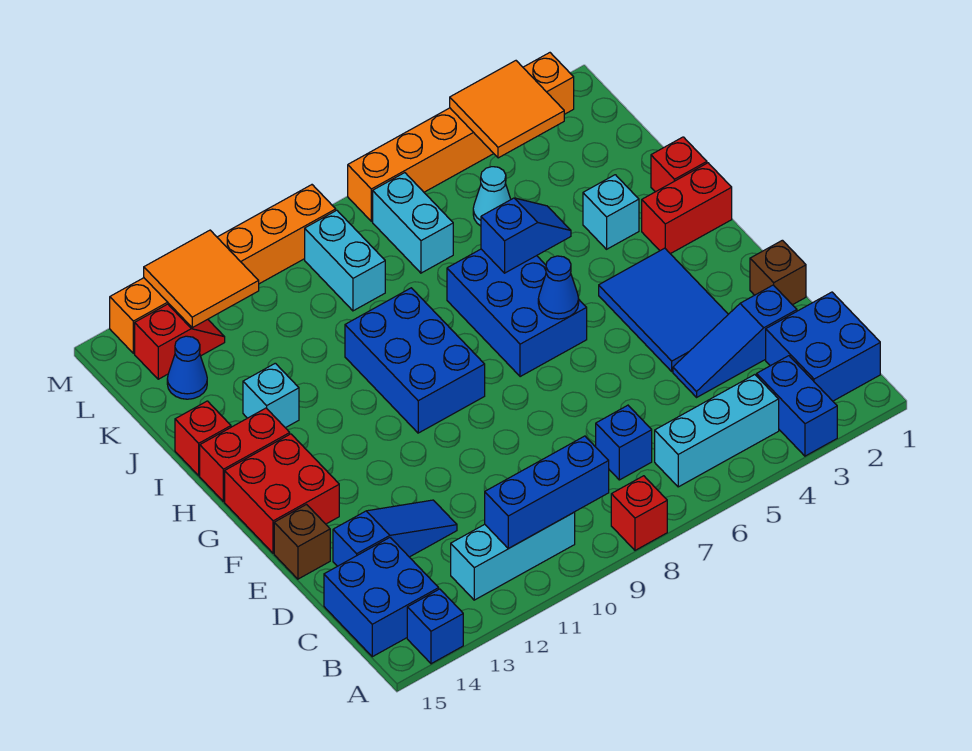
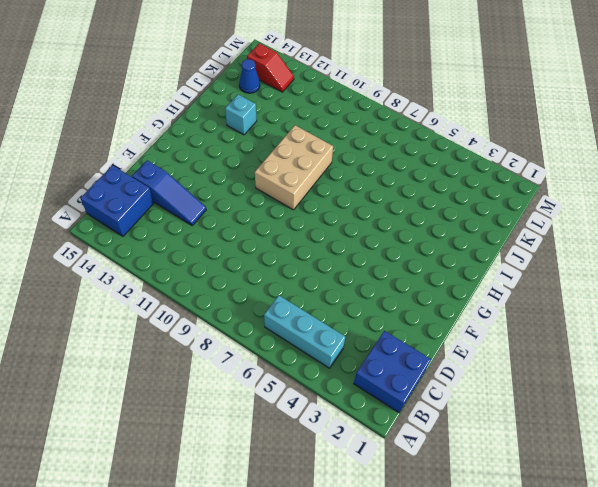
tan brick G9:I10 level 1 -> blue brick G9:I10 level 1
none -> blue brick A3:B3 level 1
none -> red brick A8 level 1
none -> blue brick A14 level 1
none -> cyan brick B10:B12 level 1

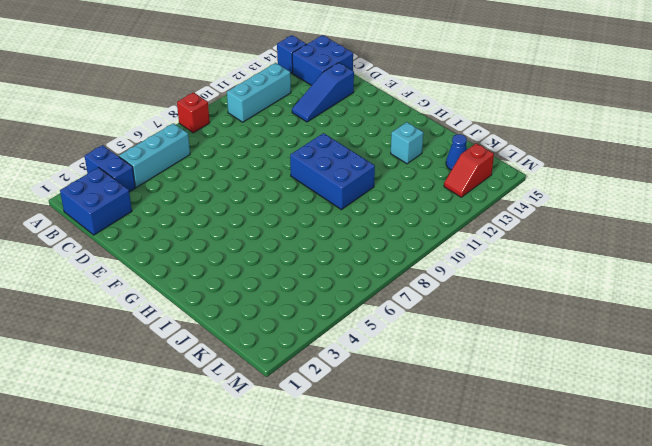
none -> blue brick C7 level 1
none -> blue slope D2:D4 level 1 top 2
none -> brown brick E1 level 1
none -> blue tile E3:G4 level 1

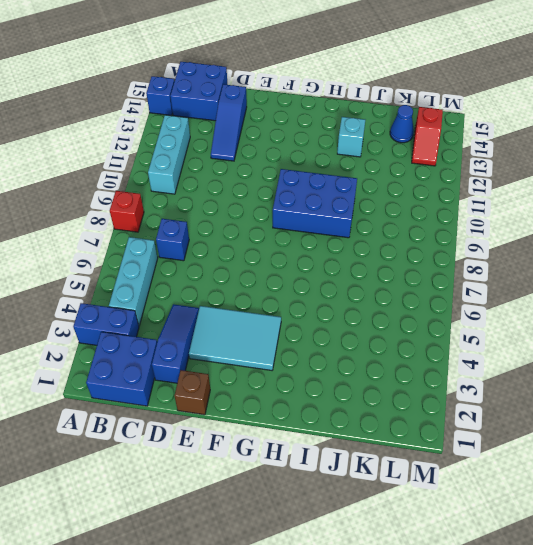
cyan tile E3:G4 level 1 -> blue tile E3:G4 level 1
none -> brown brick E15 level 1
none -> red brick F14:G15 level 1
none -> blue brick G6:I7 level 1
none -> red brick H1:H2 level 1

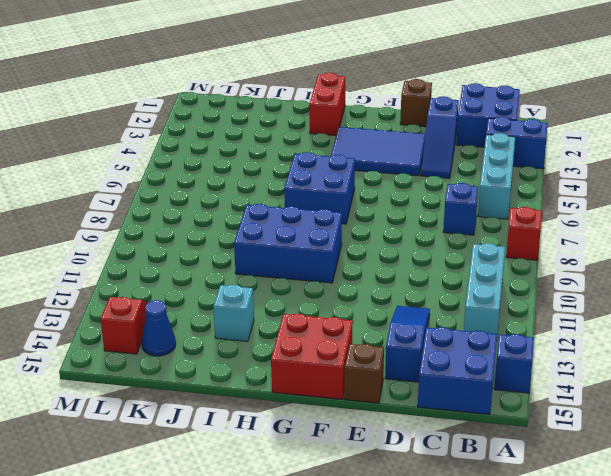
blue brick G6:H7 level 1 -> blue brick G6:I7 level 1
none -> red brick H14:H15 level 1
none -> red brick I1 level 1
none -> cyan brick I3 level 1
none -> red brick I15 level 1

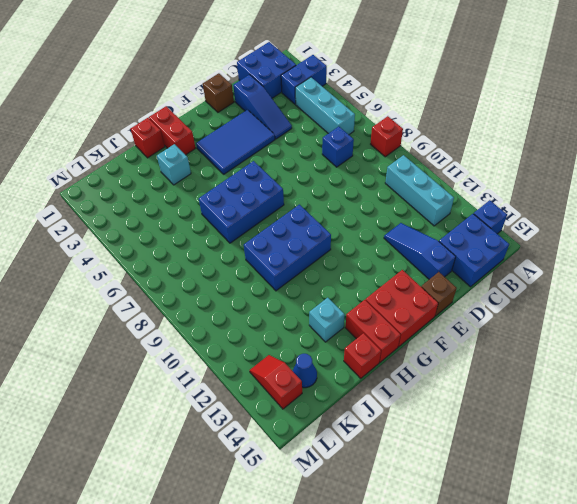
none -> cyan cone K5 level 1
none -> cyan brick K7:L7 level 1
none -> cyan brick K9:L9 level 1
none -> orange brick M2:M7 level 1

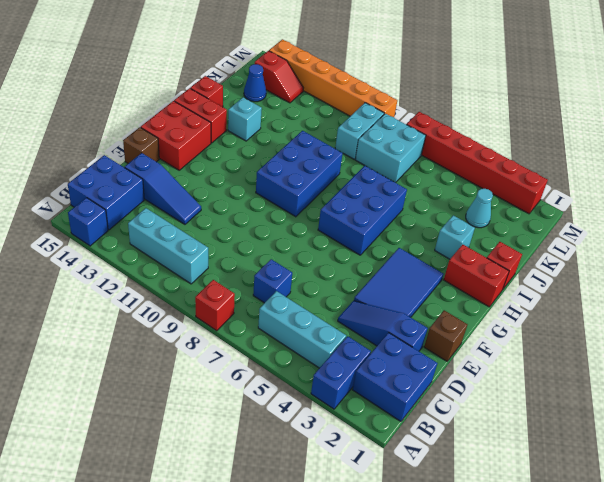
cyan cone K3 level 1 -> cyan cone K5 level 1
cyan brick K7:L8 level 1 -> cyan brick K7:L7 level 1
red brick M2:M7 level 1 -> orange brick M2:M7 level 1
none -> blue brick B9:B11 level 2
none -> blue cone G6 level 2
none -> blue slope I5:I6 level 2 top 6
none -> orange tile L3:M4 level 2

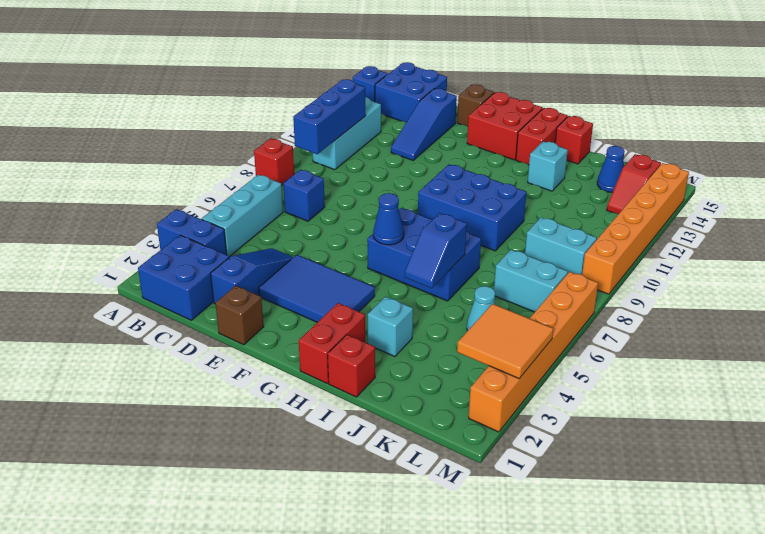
none -> orange tile L12:M13 level 2

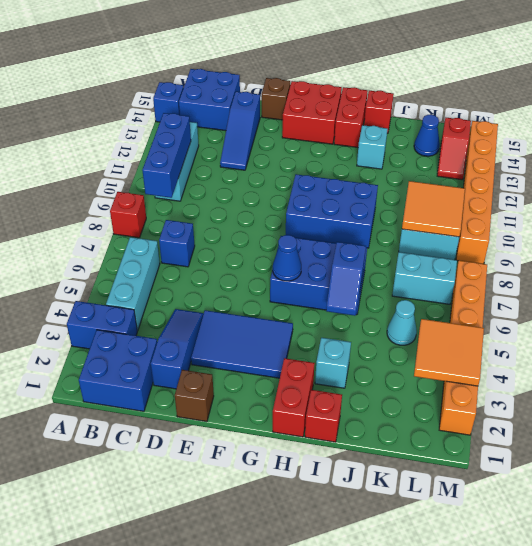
orange tile K9:L10 level 2 -> orange tile L12:M13 level 2

